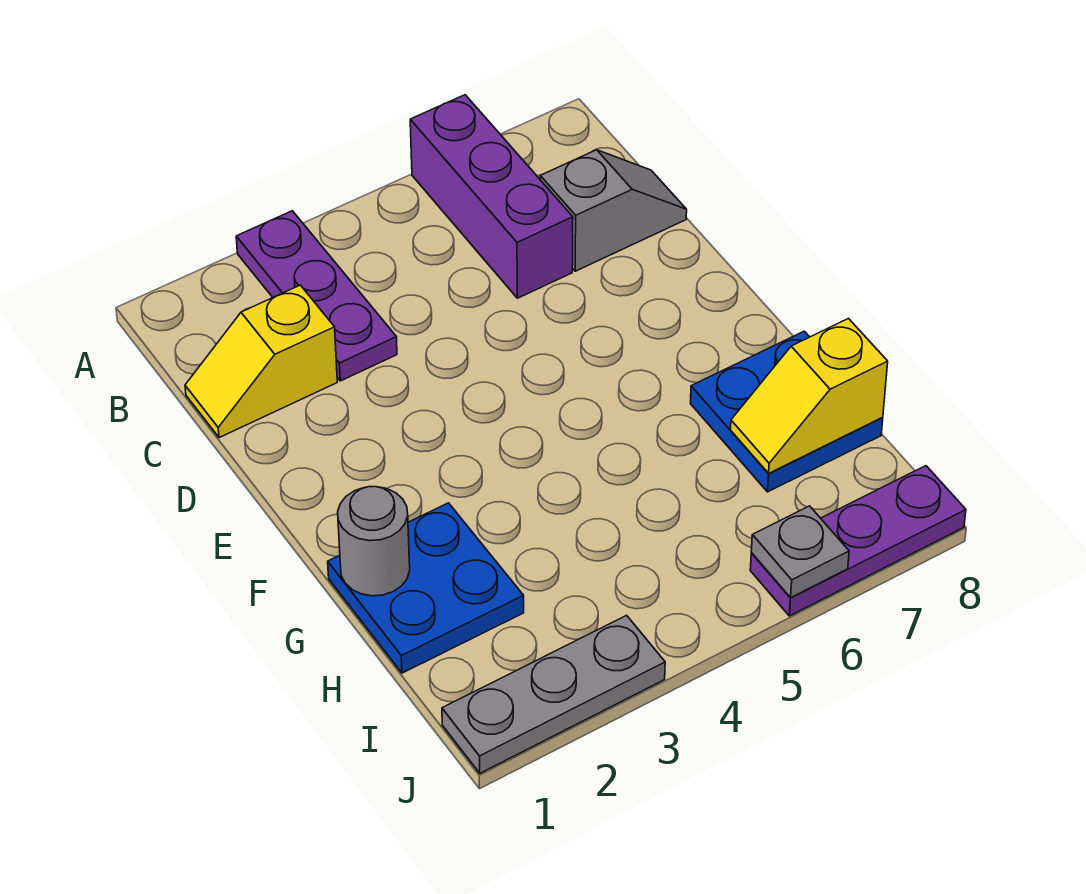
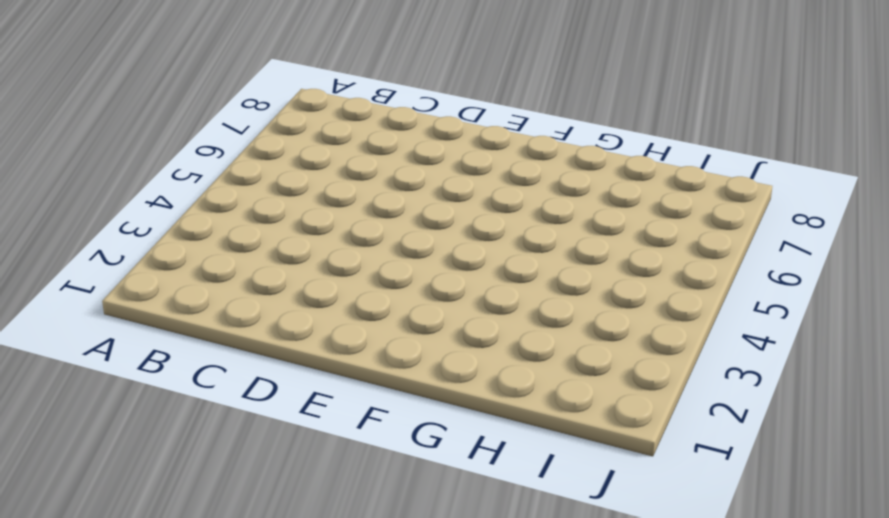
none -> purple plate A3:C3 level 1
none -> purple brick A6:C6 level 1

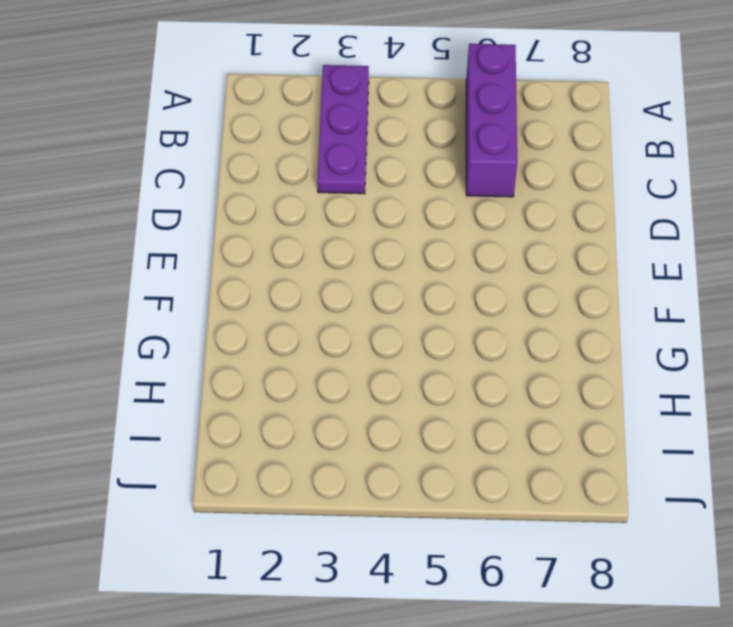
none -> yellow slope C1:C2 level 1 top 2
none -> grey slope C7:C8 level 1 top 7

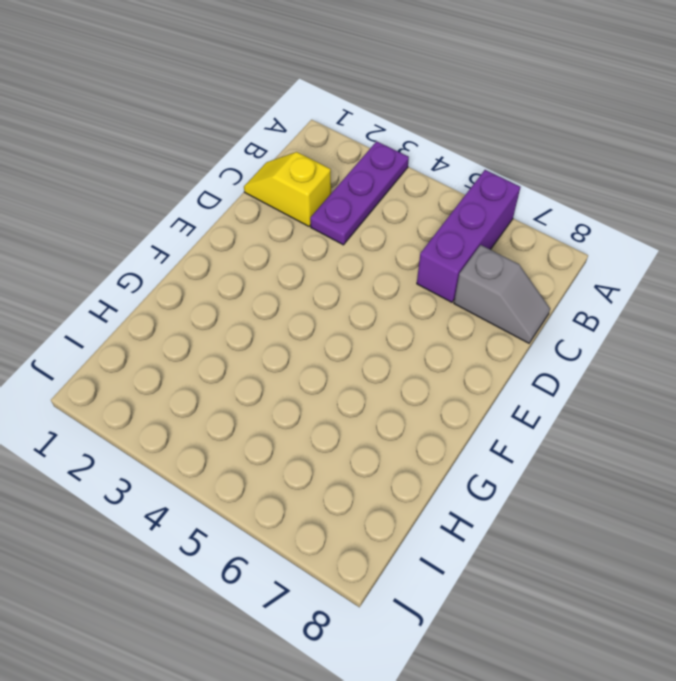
none -> blue plate G1:H2 level 1
none -> blue plate G7:H8 level 1

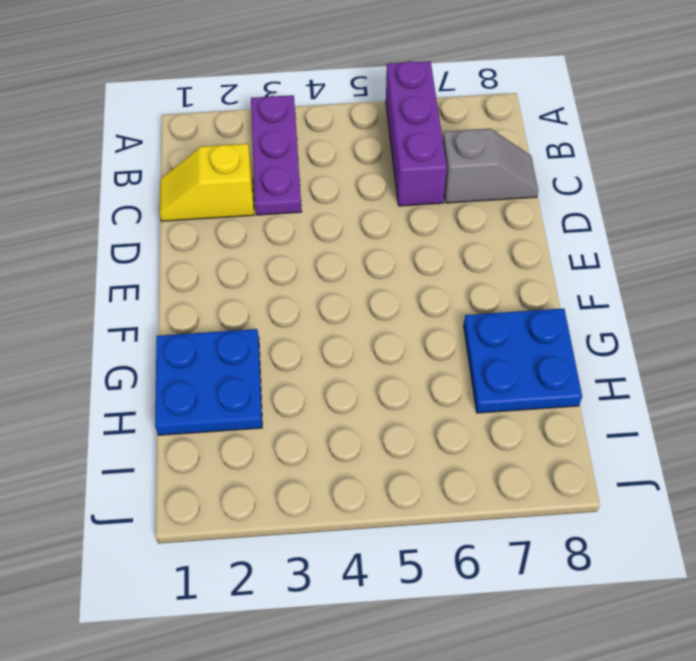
none -> grey plate J1:J3 level 1
none -> purple plate J6:J8 level 1

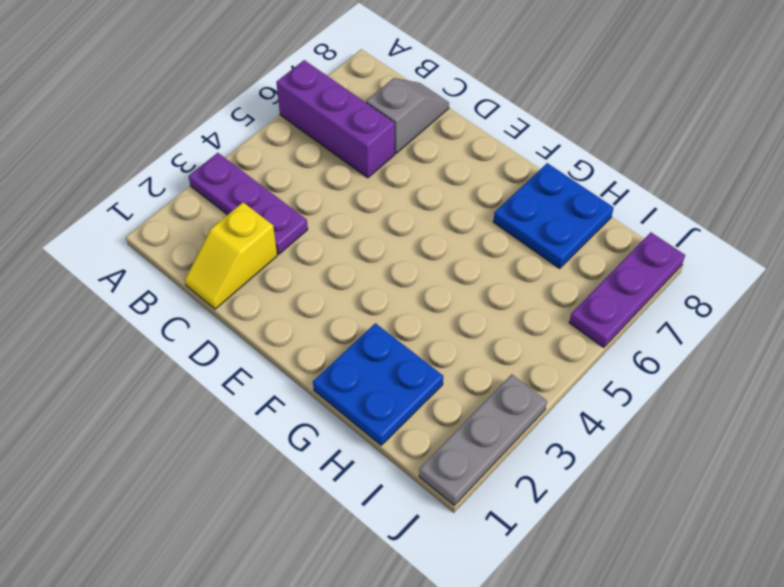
none -> grey round brick G1 level 2
none -> yellow slope H7:H8 level 2 top 8

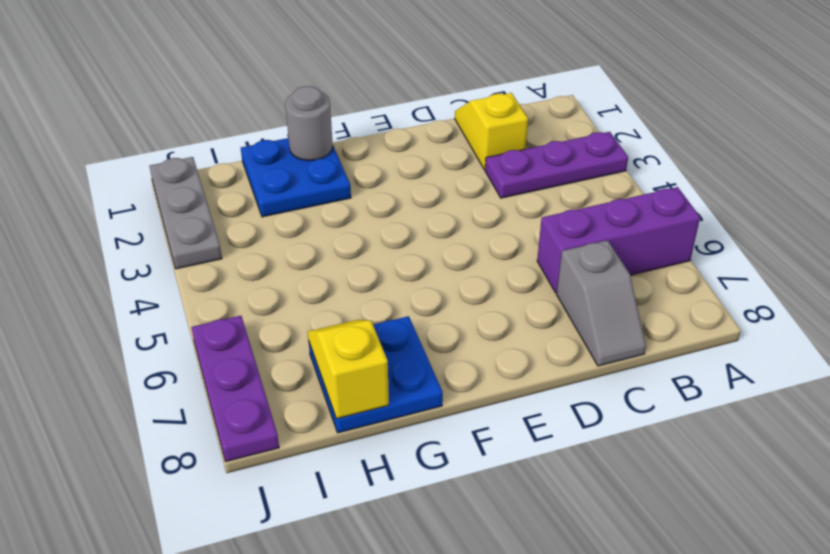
none -> grey plate J6 level 2

